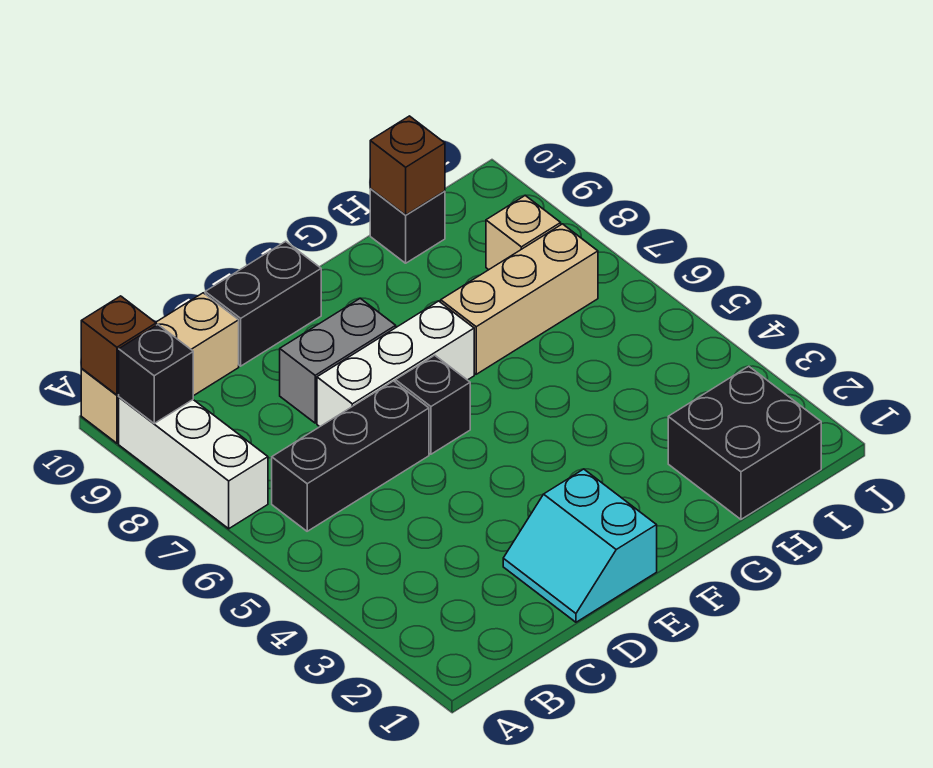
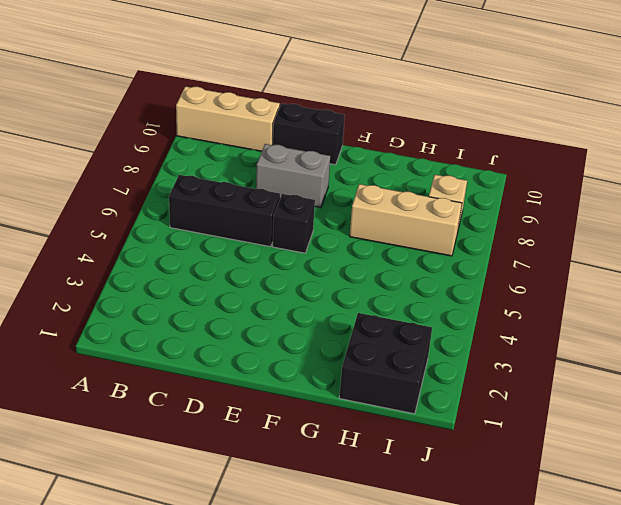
none -> white brick A7:A9 level 1
none -> cyan slope D1:E2 level 1 top E
none -> white brick D7:F7 level 1

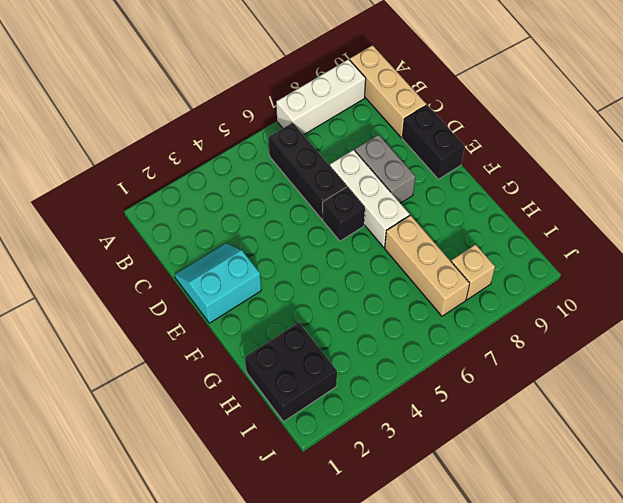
none -> black brick H10 level 1
none -> black brick A9 level 2
none -> brown brick A10 level 2

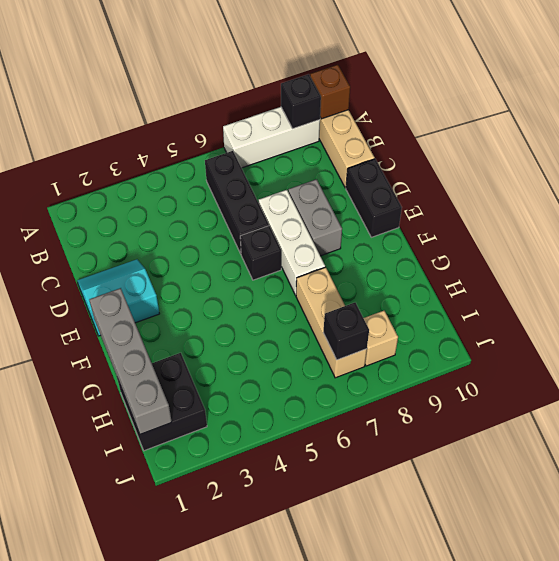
grey brick F1:I1 level 2 -> none
black brick I7 level 2 -> black brick H10 level 1
none -> brown brick H10 level 2

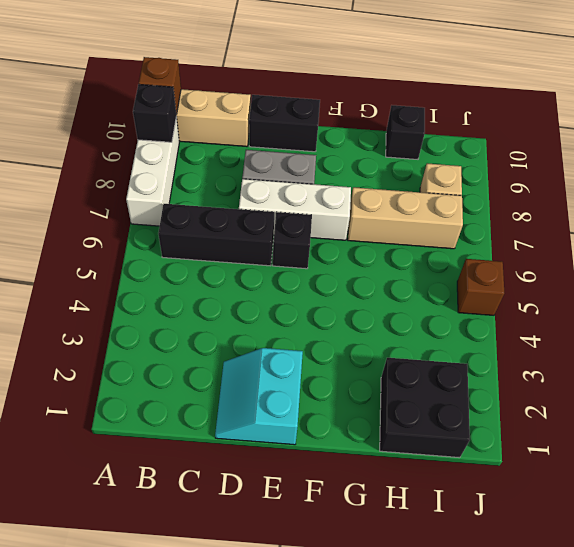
brown brick J5 level 1 -> brown brick H10 level 2

